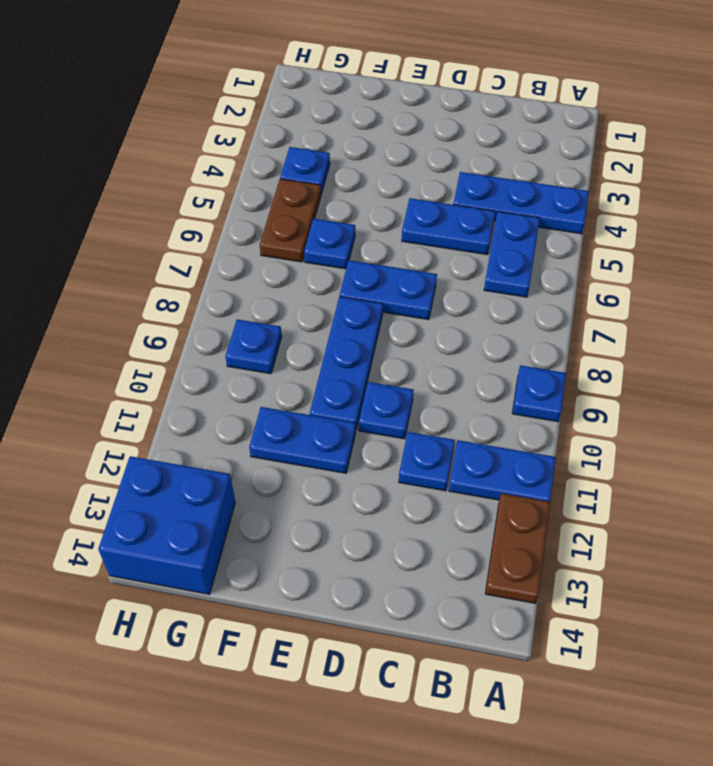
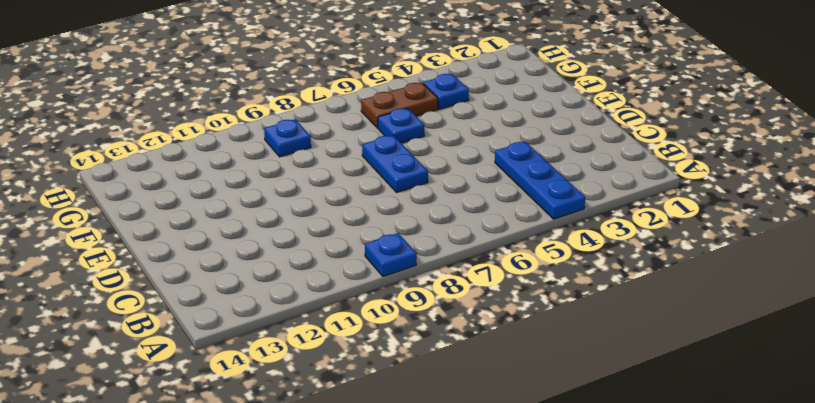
none -> blue plate A11:B11 level 1
none -> brown plate A12:A13 level 1
none -> blue plate B5:B6 level 1

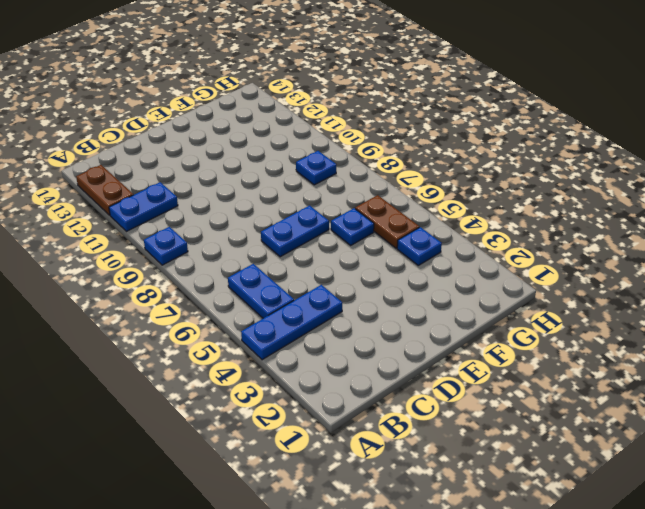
none -> blue plate C5:D5 level 1
none -> blue plate C11 level 1
none -> blue plate D10 level 1

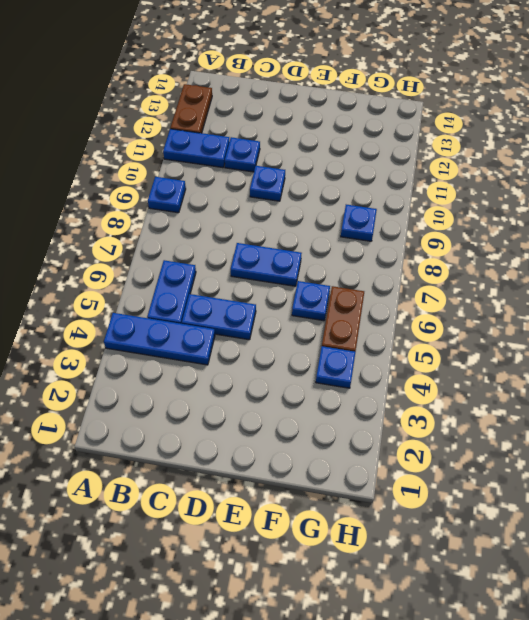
none -> blue plate E8:E10 level 1
none -> blue plate E11:F11 level 1
none -> blue brick G13:H14 level 1

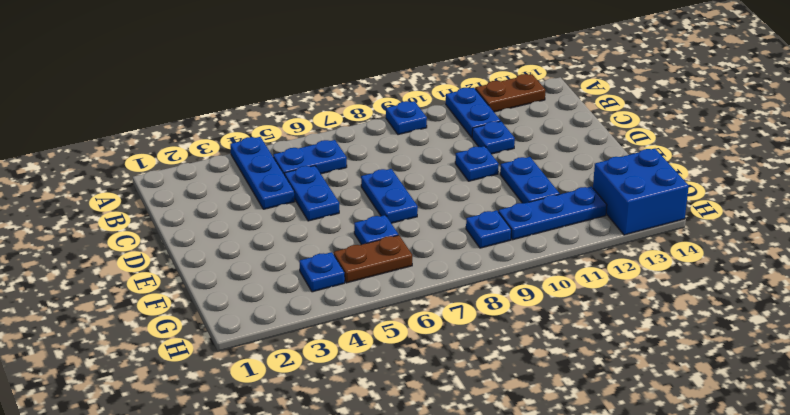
blue plate G10:G12 level 1 -> blue plate E8:E10 level 1

